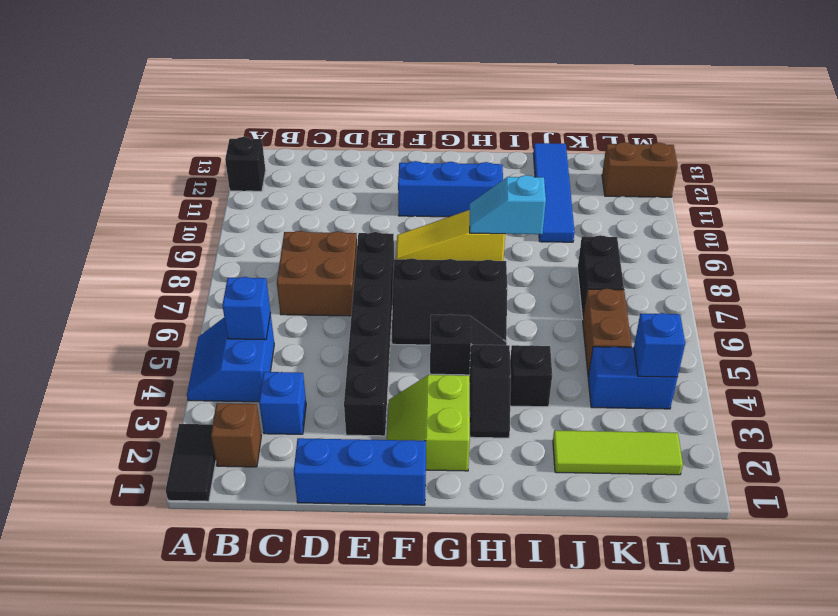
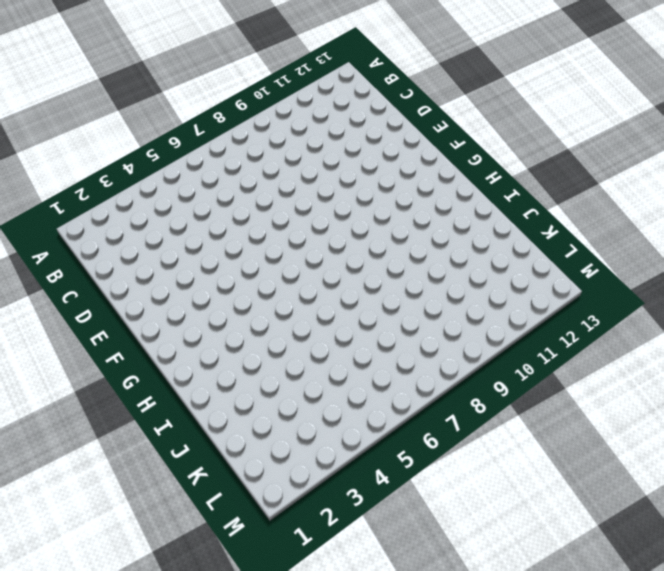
none -> black tile A1:A2 level 1
none -> blue slope A4:B5 level 1 top B
none -> black brick A12 level 1

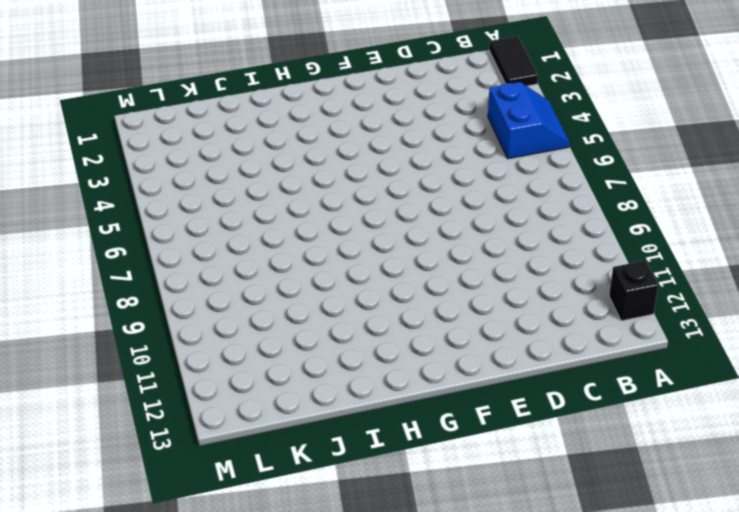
none -> brown brick B2 level 1
none -> blue brick C3 level 1
none -> brown brick C7:D8 level 1

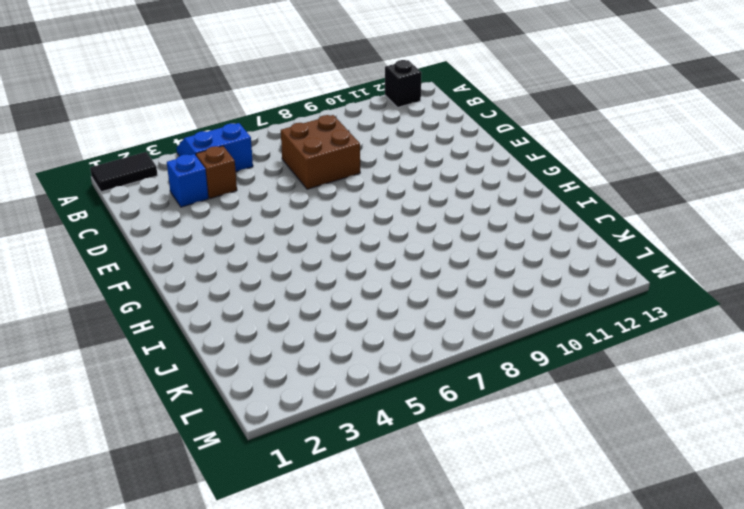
brown brick C4 level 1 -> brown brick B2 level 1
none -> blue brick D1:F1 level 1
none -> black brick E3:E8 level 1
none -> lime slope F2:G3 level 1 top G

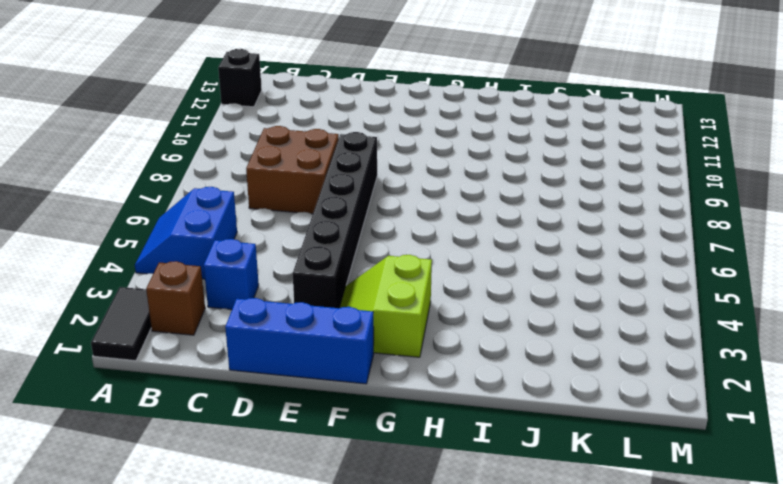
none -> black slope F6:H7 level 1 top 7
none -> yellow slope F9:H9 level 1 top H
none -> blue brick F11:H11 level 1

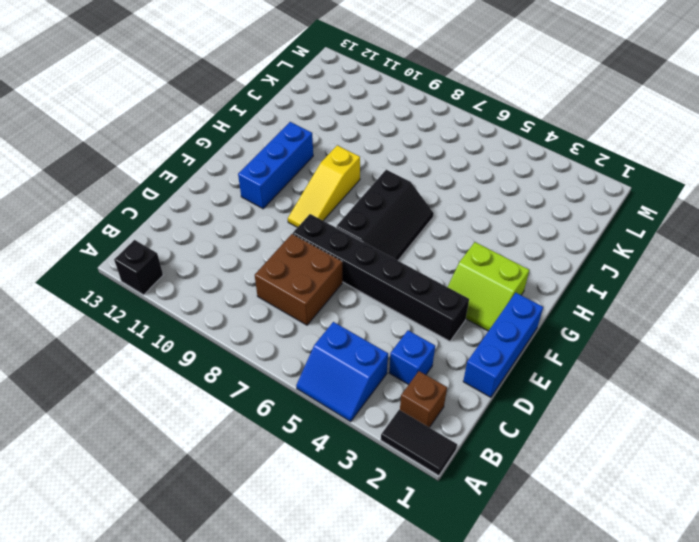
none -> black slope G5:H5 level 1 top G
none -> black slope H3:H4 level 1 top 4
none -> black brick I4 level 1

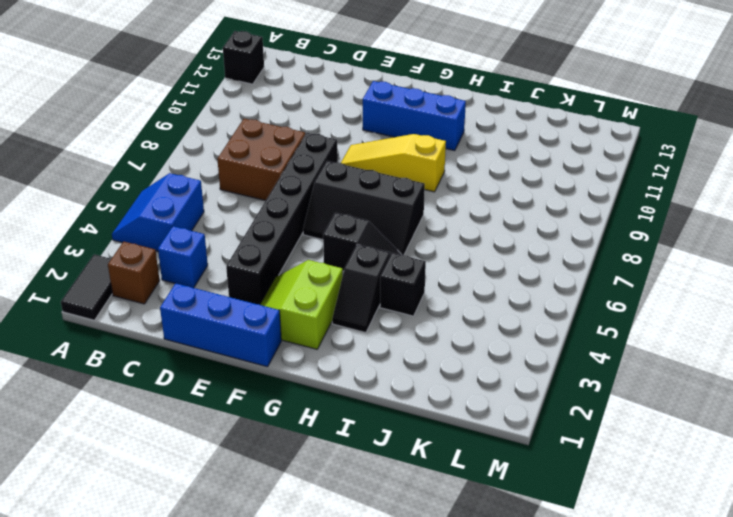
none -> lime tile J2:L2 level 1
none -> blue tile J10:J13 level 1
none -> blue brick K4:L4 level 1

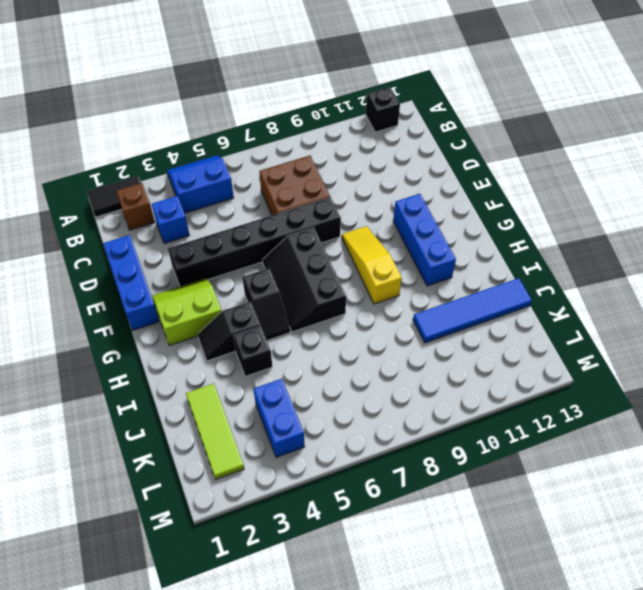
none -> brown brick K5:K6 level 1
none -> black brick K7:K8 level 1
none -> brown brick L12:M12 level 1

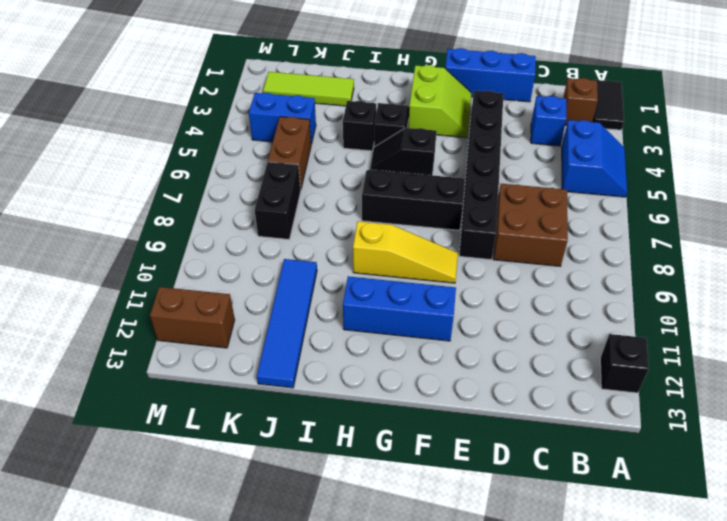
none -> blue brick B5 level 2
none -> cyan slope H9:I9 level 2 top I
none -> blue brick L4 level 2

